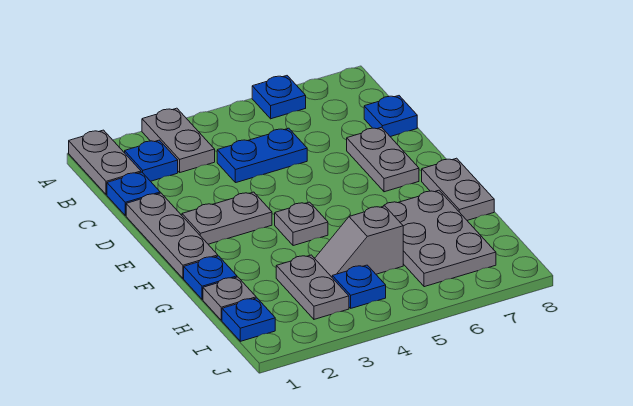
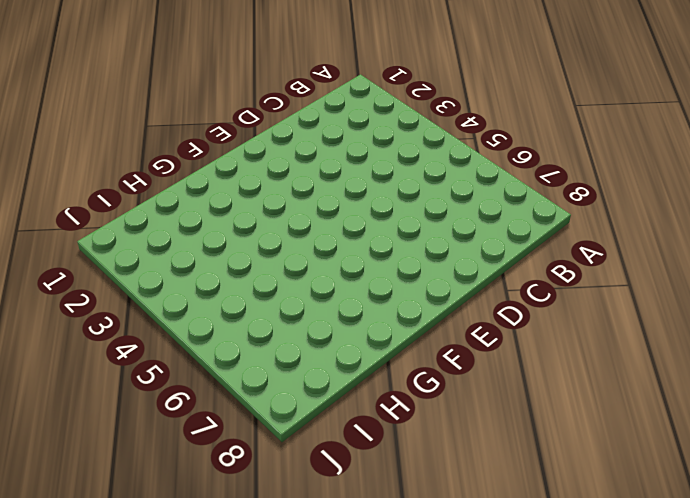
none -> grey plate A1:B1 level 1
none -> grey plate A3:B3 level 1
none -> blue plate A6 level 1

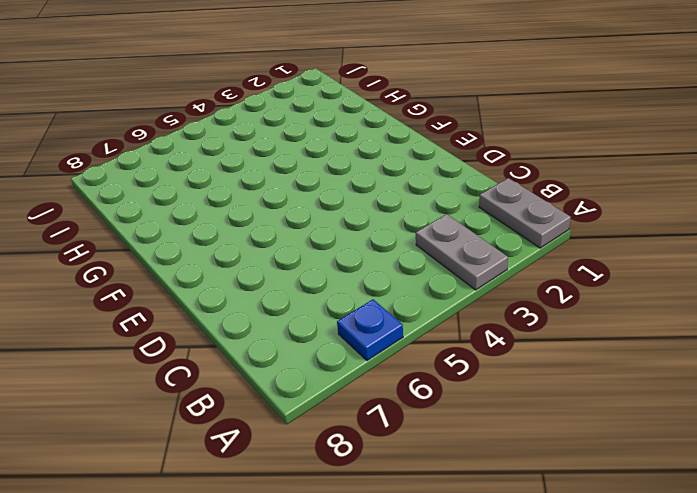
none -> blue plate B2 level 1
none -> blue plate C1 level 1
none -> blue plate C4:C5 level 1

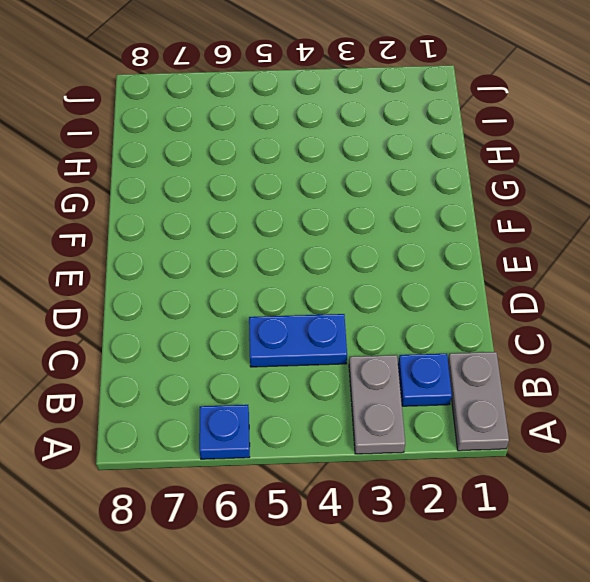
none -> blue plate C1 level 1
none -> blue plate C8 level 1
none -> grey plate D1:F1 level 1

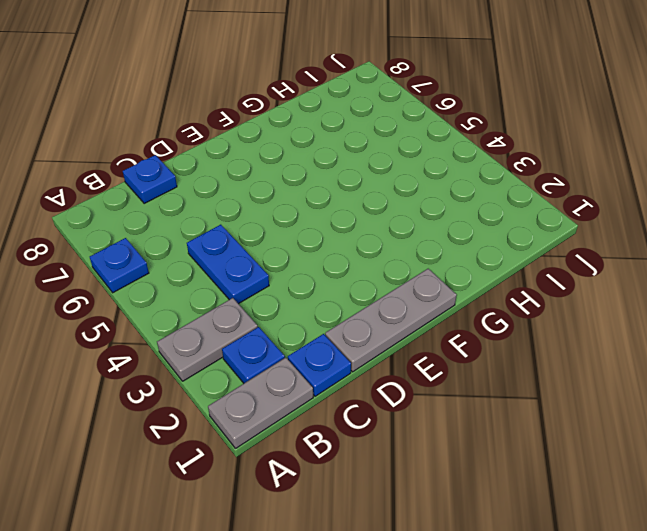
none -> grey plate D7:E7 level 1
none -> grey plate E2:E3 level 1
none -> grey plate F4 level 1

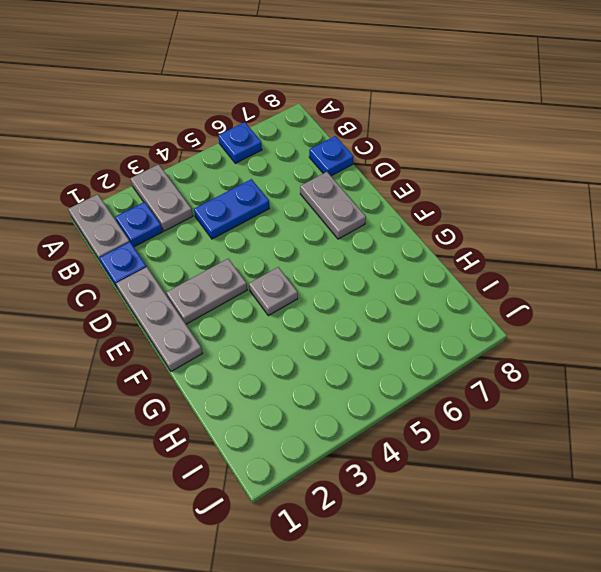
none -> grey plate F8:G8 level 1
none -> blue plate G1 level 1
none -> grey plate G6:I7 level 1

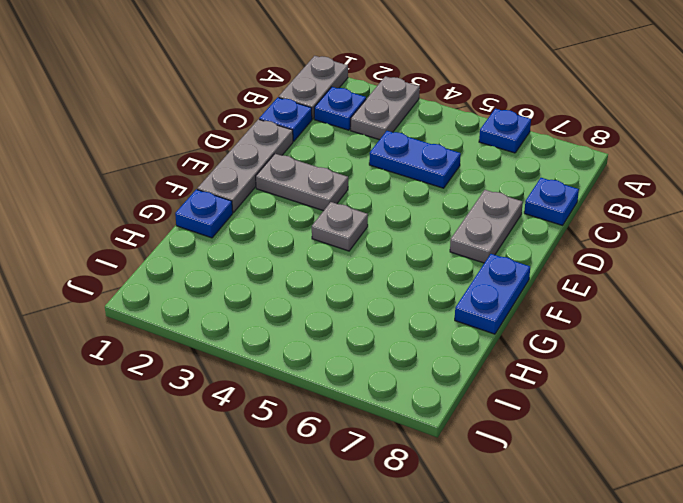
blue plate F8:G8 level 1 -> grey plate F8:G8 level 1
none -> grey plate G6:I7 level 1
none -> grey plate H1 level 1
none -> grey plate H3:I3 level 1

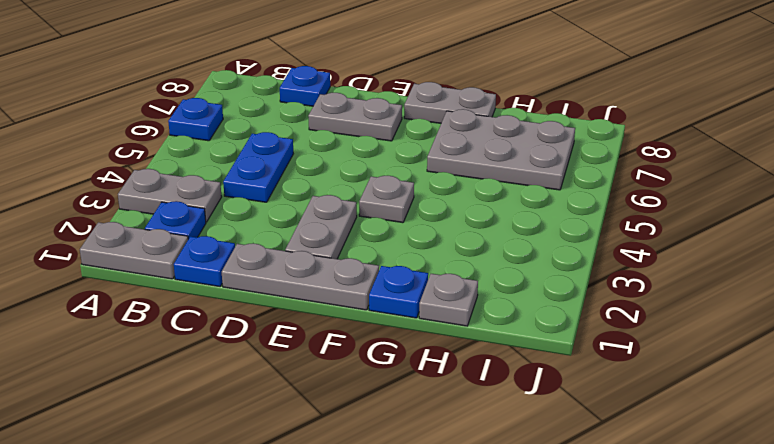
none -> grey plate H3:I3 level 1
none -> grey slope H4:H5 level 1 top 5
none -> blue plate I1 level 1

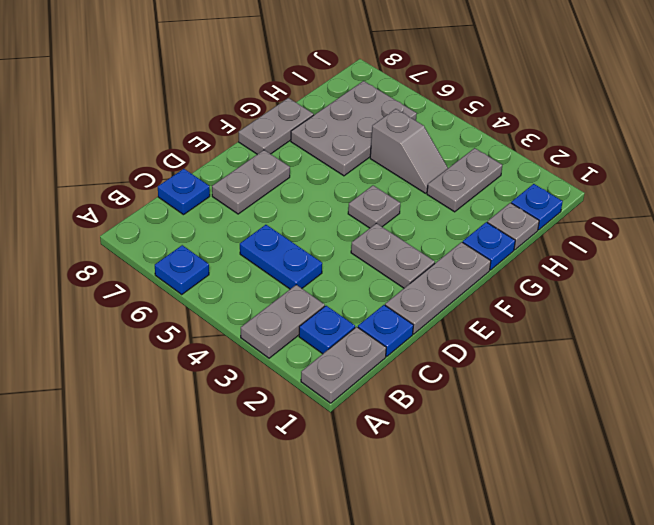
none -> blue plate I4 level 1

